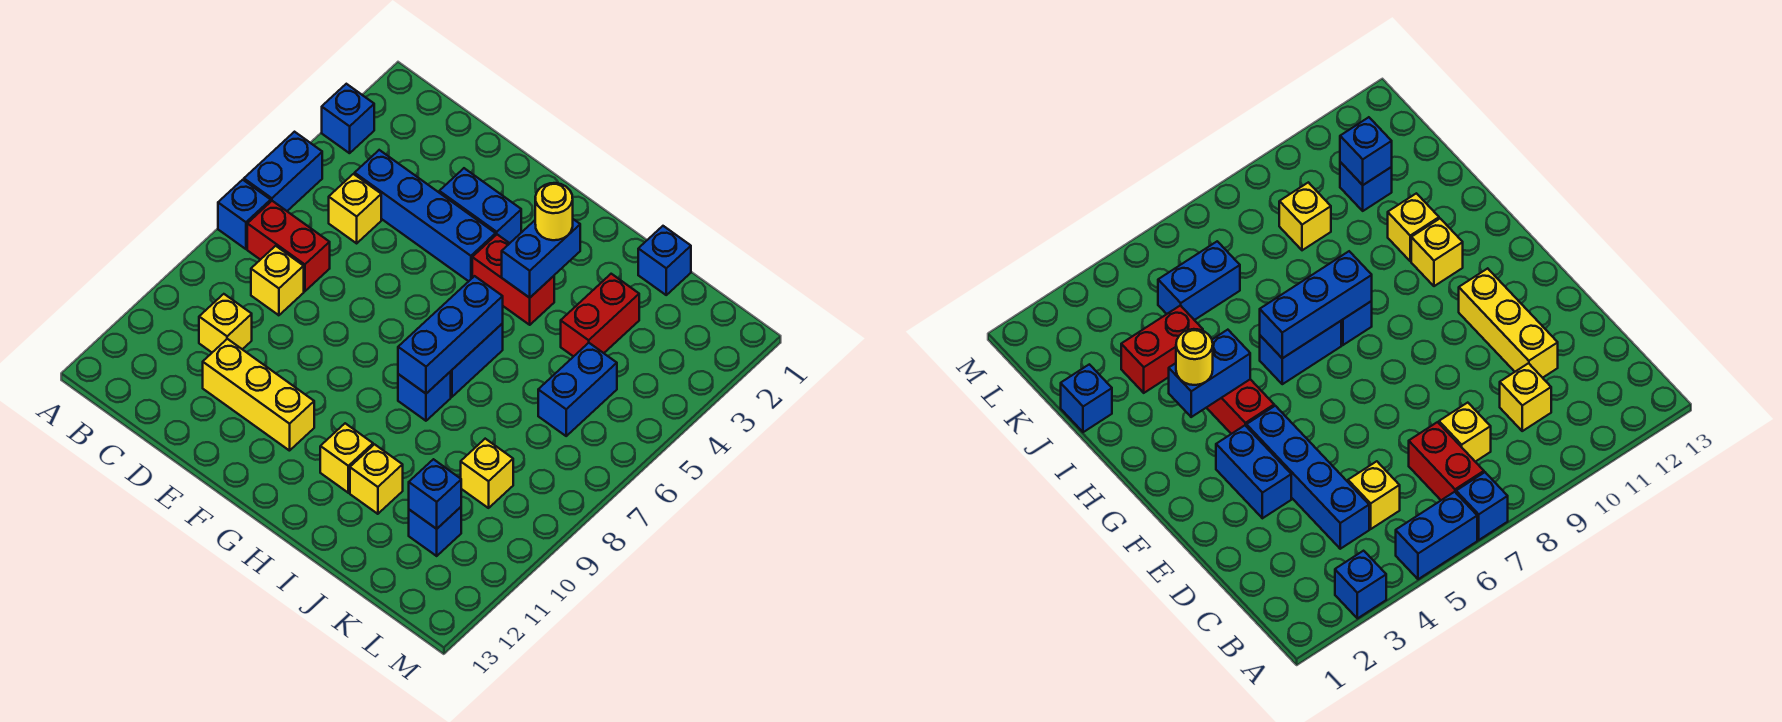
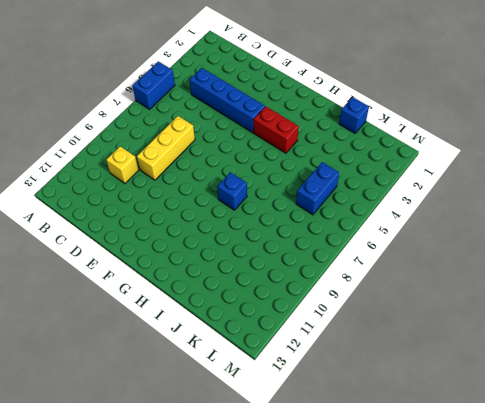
yellow brick D7:D9 level 1 -> yellow brick D11:F11 level 1
none -> blue brick A3 level 1
none -> blue brick A7 level 1
none -> red brick B7:C7 level 1

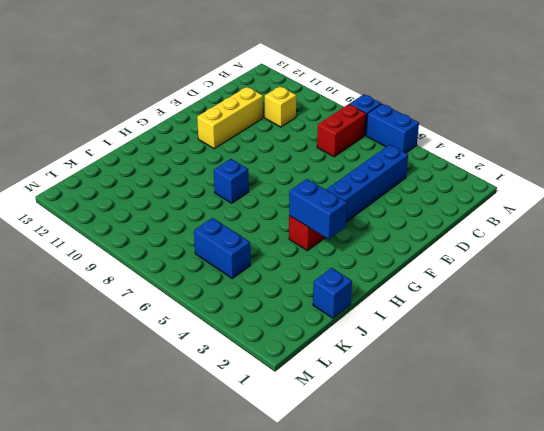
none -> blue brick A3 level 1
none -> yellow brick C5 level 1
none -> yellow brick C8 level 1

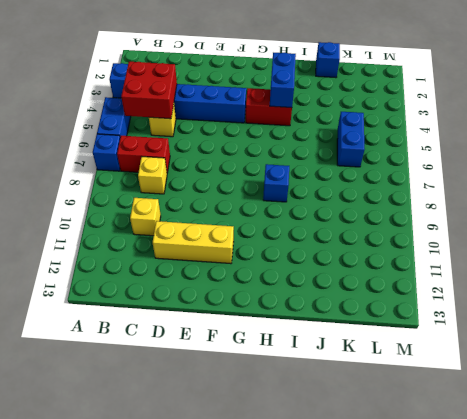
red brick B4:C5 level 2 -> none
none -> blue brick E3:F3 level 1
none -> blue brick H6:H7 level 1
none -> yellow brick H11 level 1

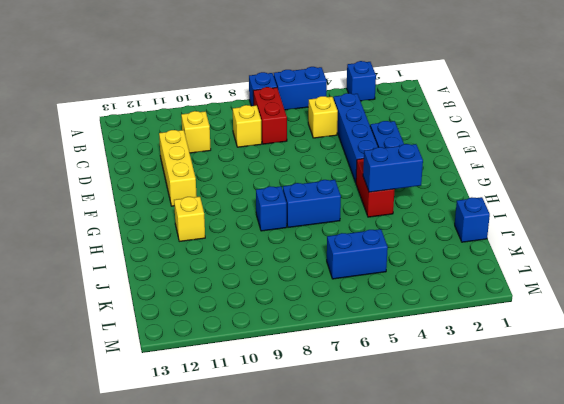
none -> yellow brick I11 level 1
none -> red brick J3:J4 level 1
none -> yellow brick K9 level 1

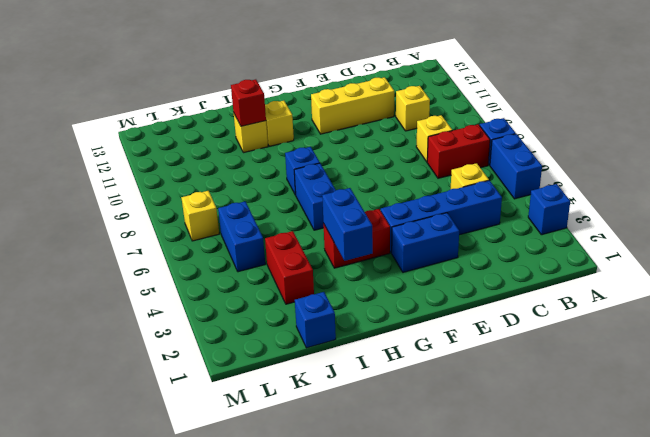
red brick I11 level 2 -> none
yellow brick L7 level 1 -> yellow brick K9 level 1
none -> blue brick K11 level 1
none -> blue brick H6:H8 level 2
none -> blue brick K11 level 2

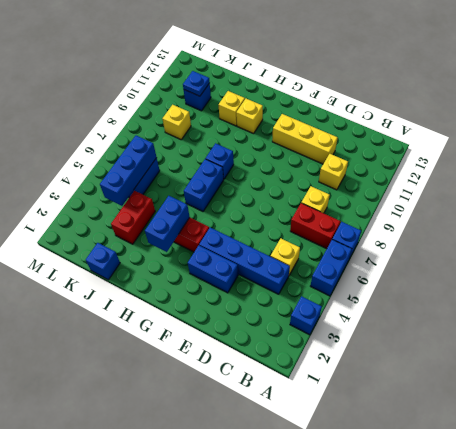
blue brick K4:K6 level 2 -> blue brick H6:H8 level 2
blue plate K11 level 2 -> blue brick K11 level 2
none -> yellow round brick H3 level 3

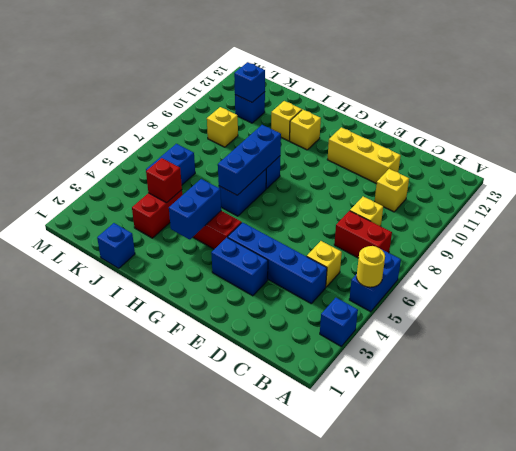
yellow round brick A5 level 2 -> yellow round brick H3 level 3
red brick J4 level 2 -> none
none -> blue brick A7 level 1

